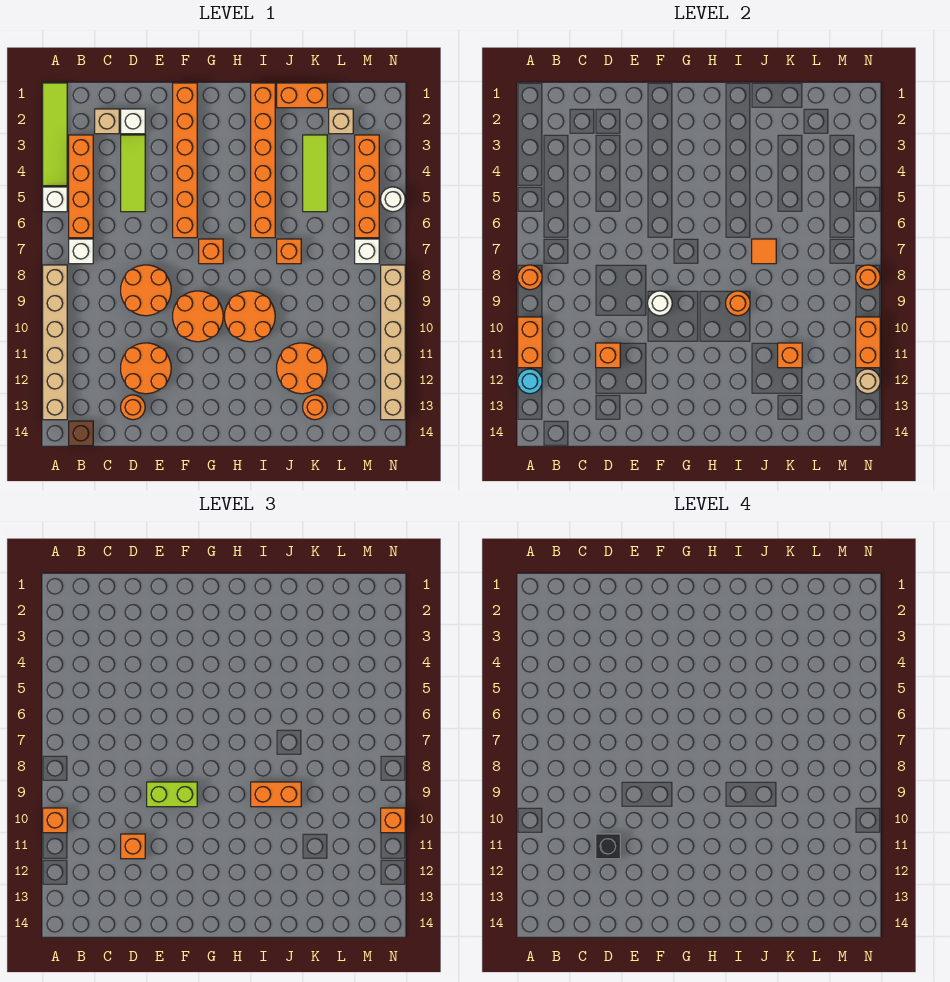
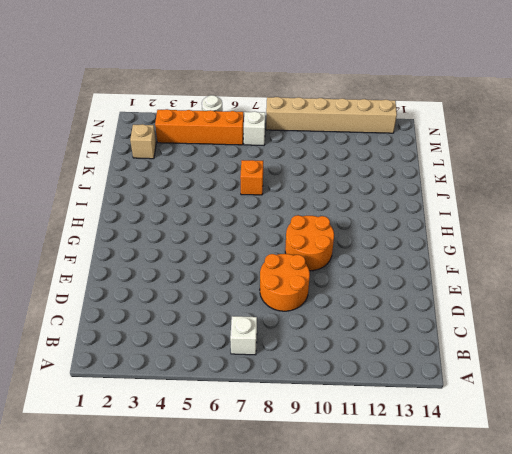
none -> lime tile A1:A4 level 1
none -> white brick A5 level 1
none -> tan brick A8:A13 level 1
none -> orange brick B3:B6 level 1

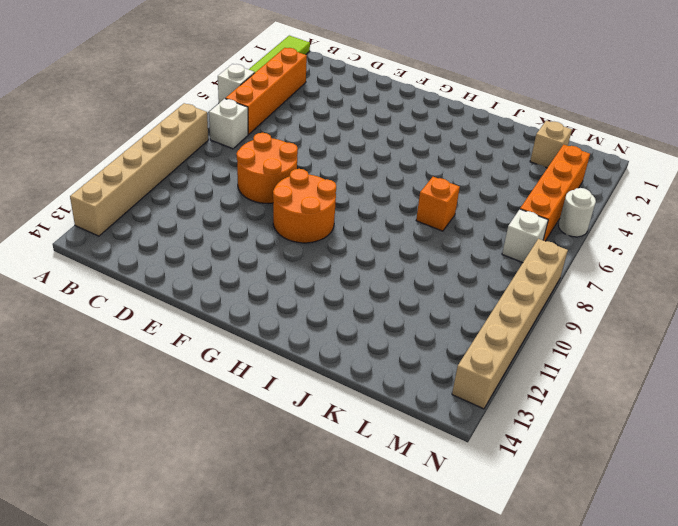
none -> brown brick B14 level 1
none -> tan brick C2 level 1
none -> white brick D2 level 1
none -> lime tile D3:D5 level 1

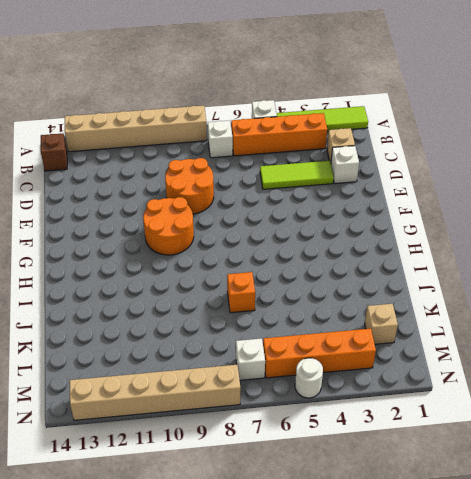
none -> orange round brick D11:E12 level 1
none -> orange round brick D13 level 1
none -> orange brick F1:F6 level 1
none -> orange brick G7 level 1

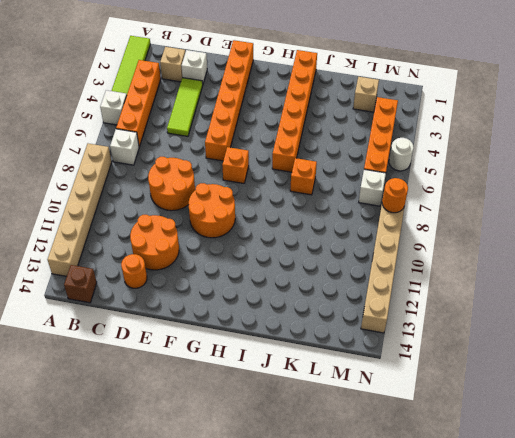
none -> orange round brick H9:I10 level 1
none -> orange brick J1:K1 level 1
none -> orange round brick J11:K12 level 1
none -> lime tile K3:K5 level 1

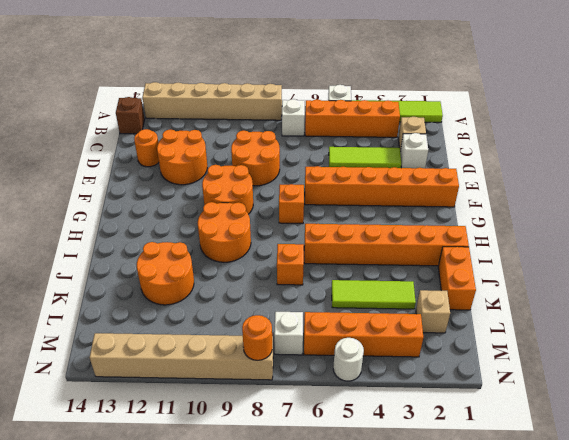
none -> orange round brick K13 level 1
none -> orange round brick A8 level 2
none -> orange brick A10:A11 level 2
none -> cyan round brick A12 level 2

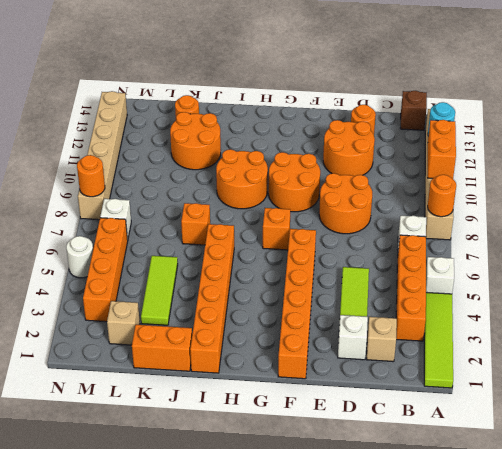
none -> orange brick D11 level 2
none -> white round brick F9 level 2
none -> orange round brick I9 level 2
none -> orange tile J7 level 2

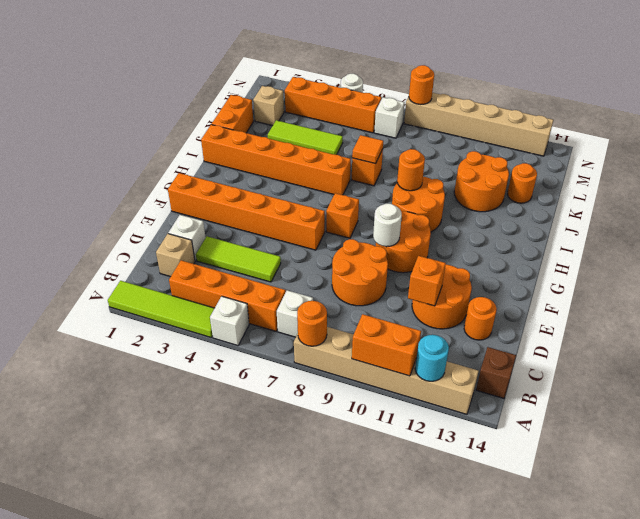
none -> orange brick K11 level 2
none -> orange brick N10:N11 level 2
none -> tan round brick N12 level 2
none -> orange brick A10 level 3

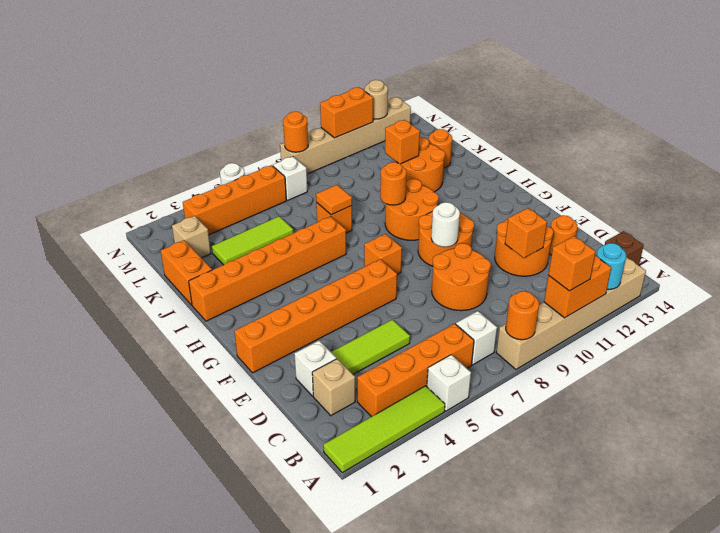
none -> orange brick D11 level 3
none -> lime brick E9:F9 level 3
none -> orange brick I9:J9 level 3
none -> orange brick N10 level 3

